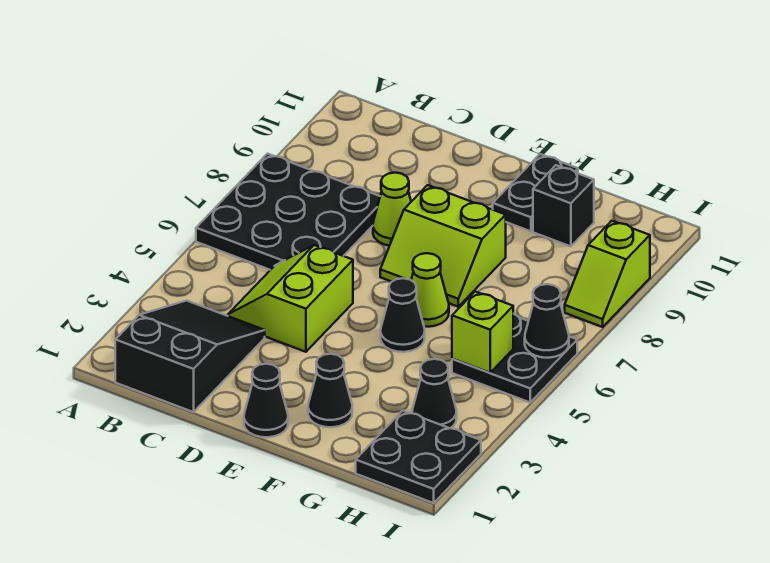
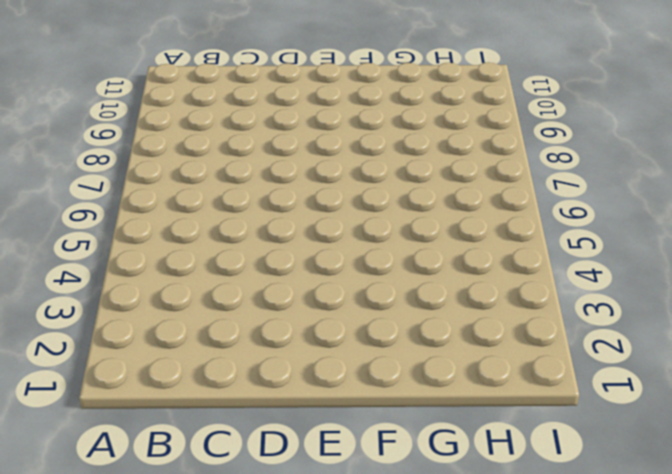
none -> black plate A6:C8 level 1
none -> black slope B1:C3 level 1 top 1
none -> lime slope C4:D5 level 1 top D

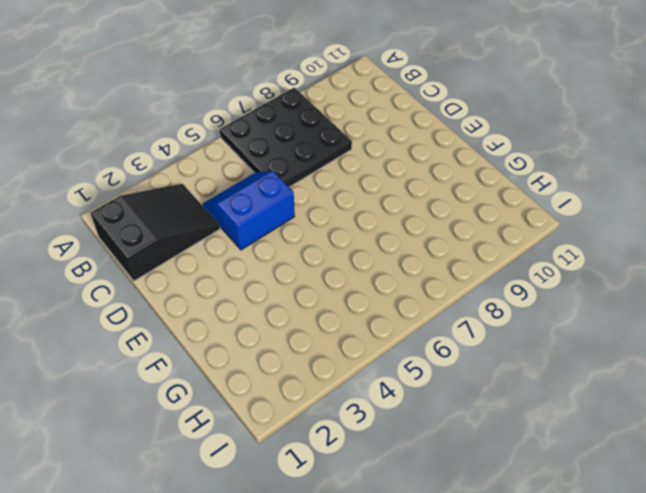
blue slope C4:D5 level 1 top D -> lime slope C4:D5 level 1 top D
none -> lime cone D8 level 1
none -> black cone E1 level 1
none -> lime slope E7:F8 level 1 top 8

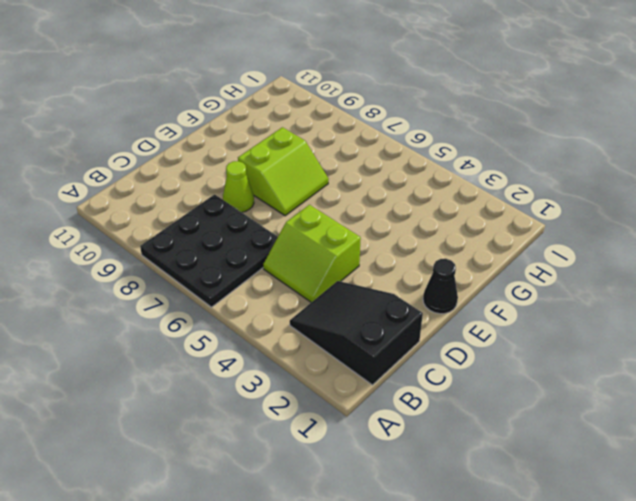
none -> black cone F2 level 1
none -> black cone F5 level 1
none -> lime cone F6 level 1

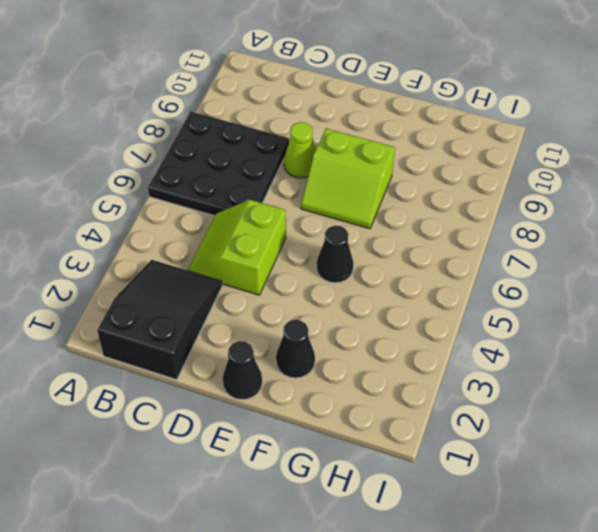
none -> lime cone F6 level 1
none -> black plate F10:F11 level 1
none -> black brick G10 level 1

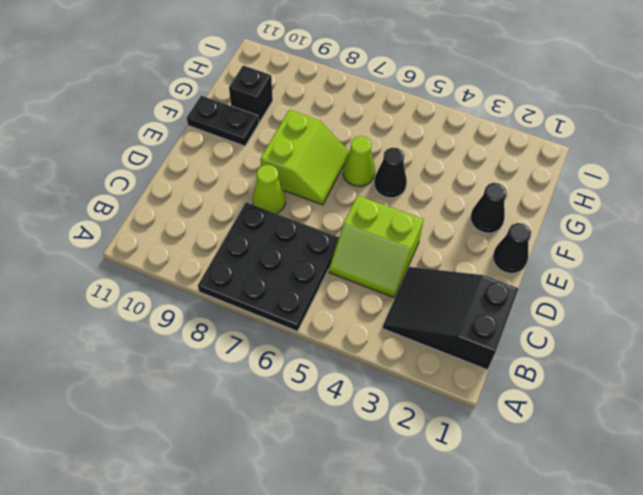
none -> black plate H1:I2 level 1
none -> black cone H3 level 1
none -> black plate H5:I6 level 1

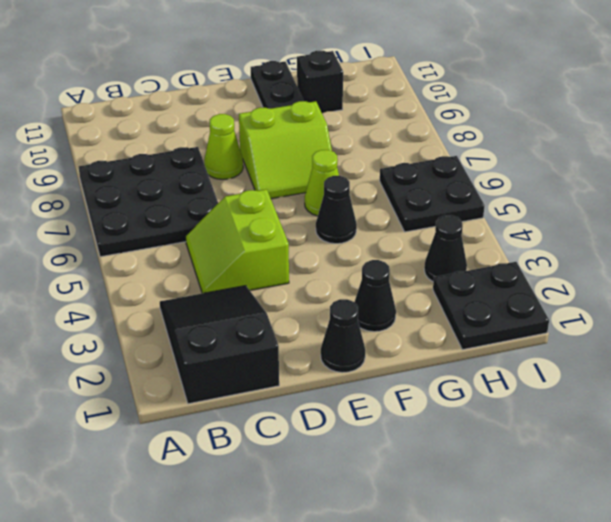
none -> lime slope I8:I9 level 1 top 9
none -> lime brick H5 level 2
none -> black cone I6 level 2

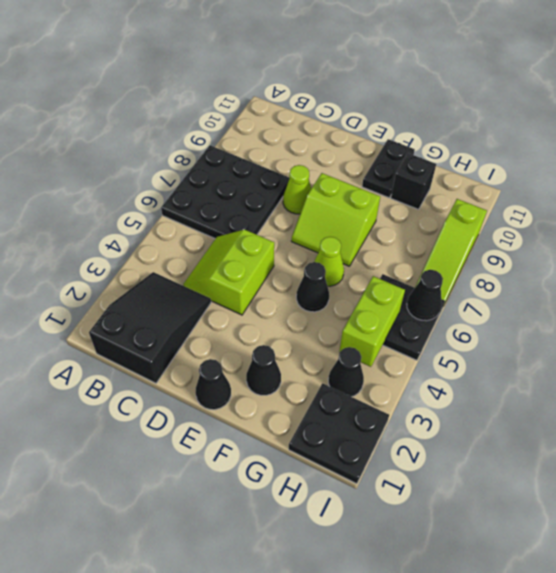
lime brick H4:H5 level 2 -> lime brick H5 level 2
lime slope I7:I9 level 1 top 9 -> lime slope I8:I9 level 1 top 9

